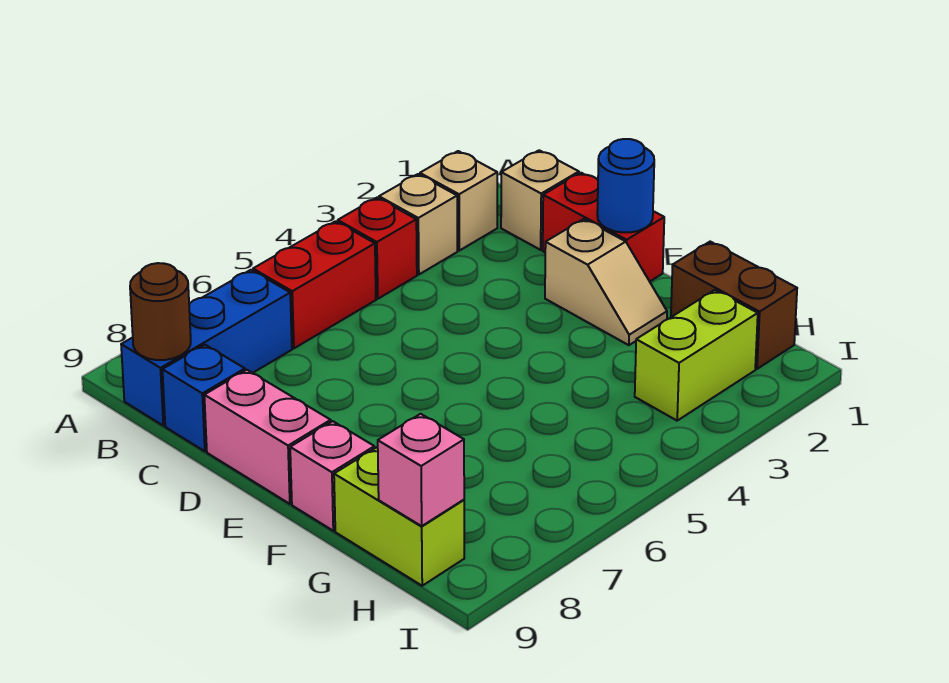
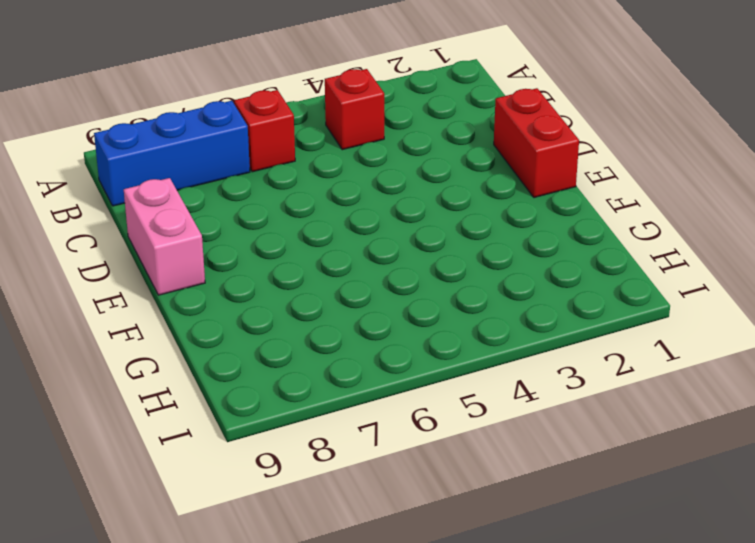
red brick B6 level 1 -> red brick B5:B6 level 1
none -> tan brick B2 level 1
none -> tan brick B3 level 1
none -> tan brick C1 level 1

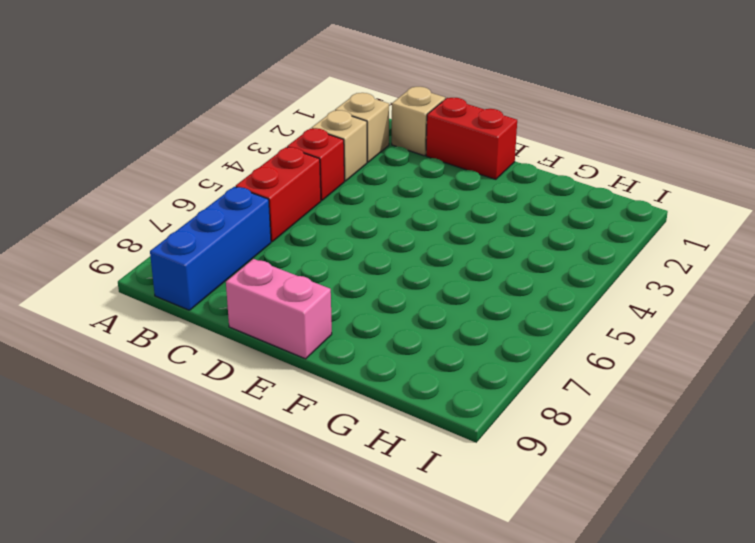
none -> blue brick C9 level 1
none -> tan slope E2:F2 level 1 top E
none -> pink brick F9 level 1

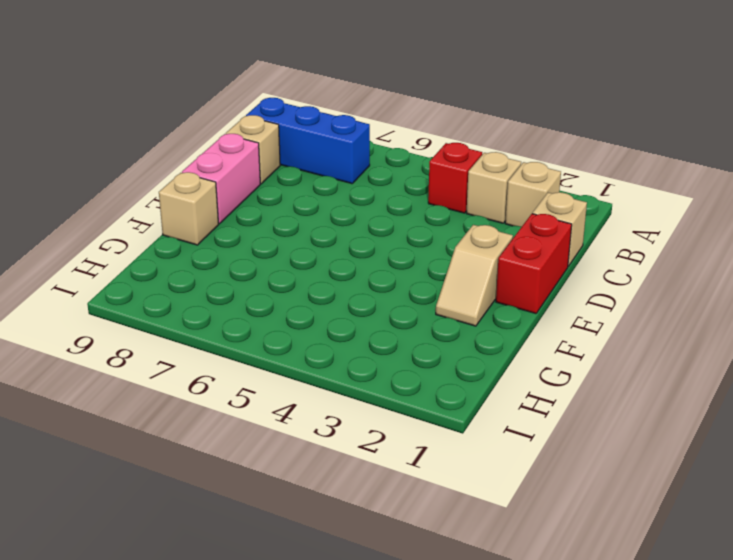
tan brick C9 level 1 -> blue brick C9 level 1
tan brick F9 level 1 -> pink brick F9 level 1
none -> red brick B5:B6 level 1
none -> brown brick G1:H1 level 1
none -> lime brick G9:H9 level 1

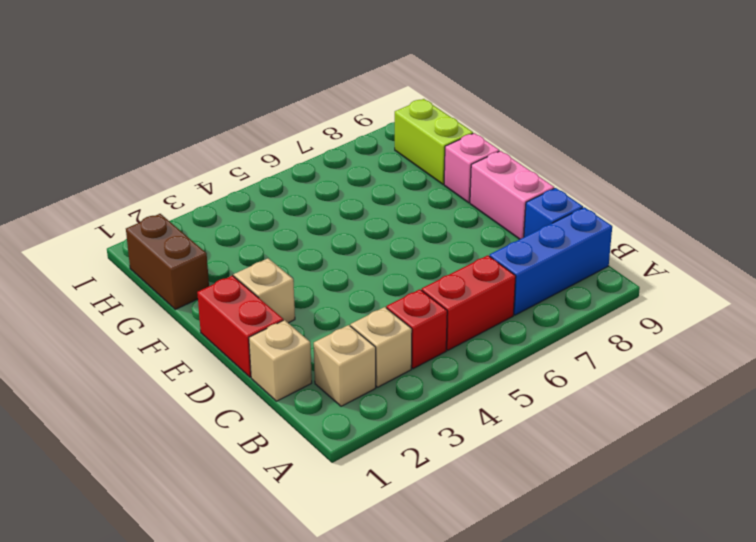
none -> lime brick H2:H3 level 1
none -> brown round brick B9 level 2
none -> blue round brick E1 level 2

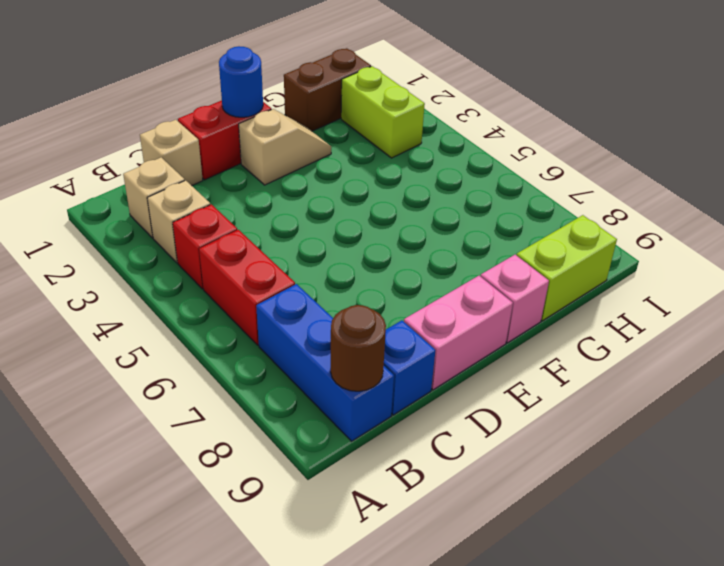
none -> pink brick H9 level 2

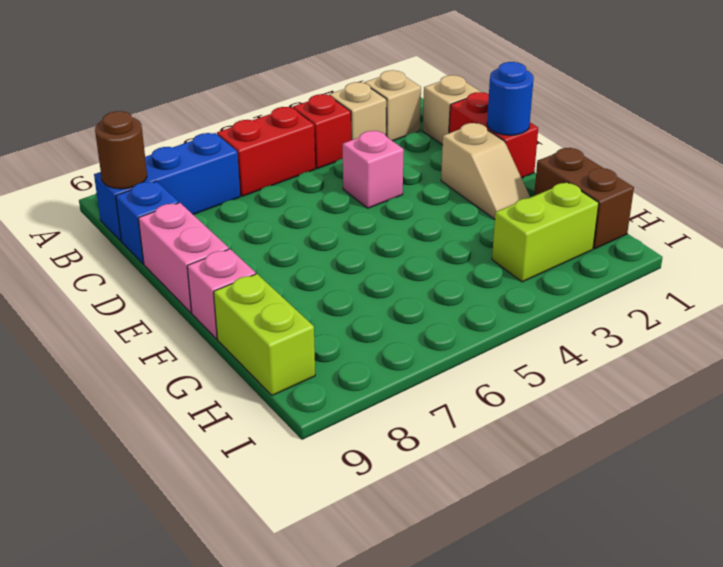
pink brick D4 level 1 -> pink brick H9 level 2

